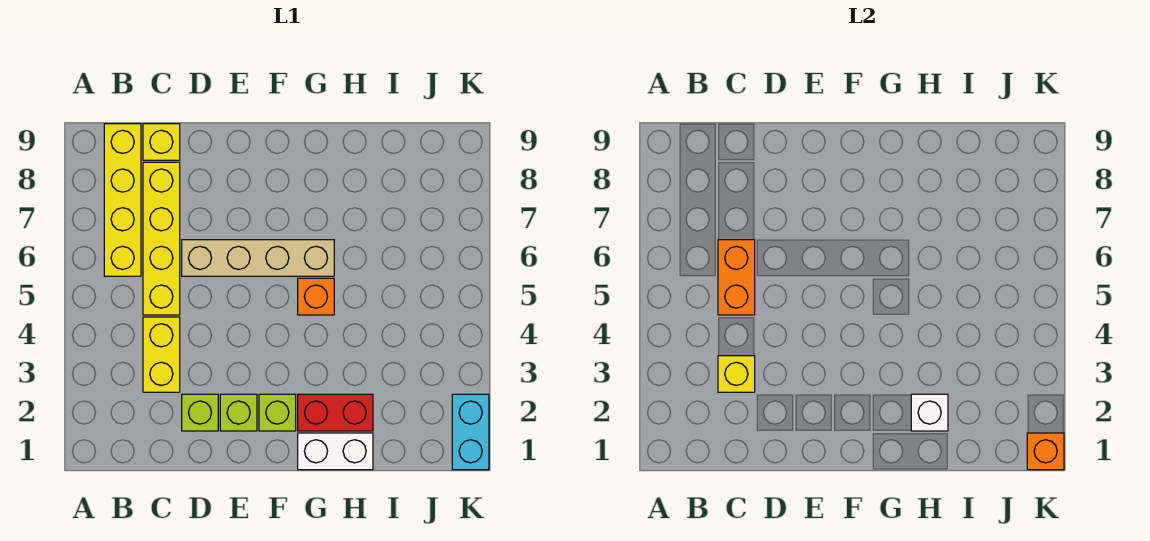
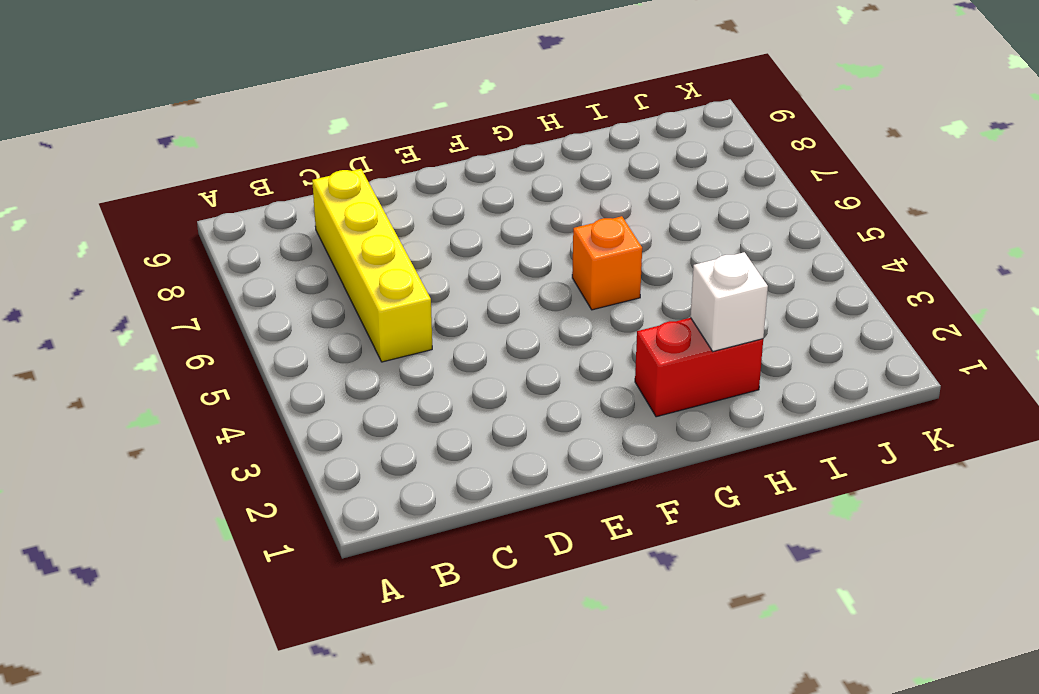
none -> yellow brick B6:B9 level 1
none -> yellow brick C3:C4 level 1
none -> yellow brick C9 level 1

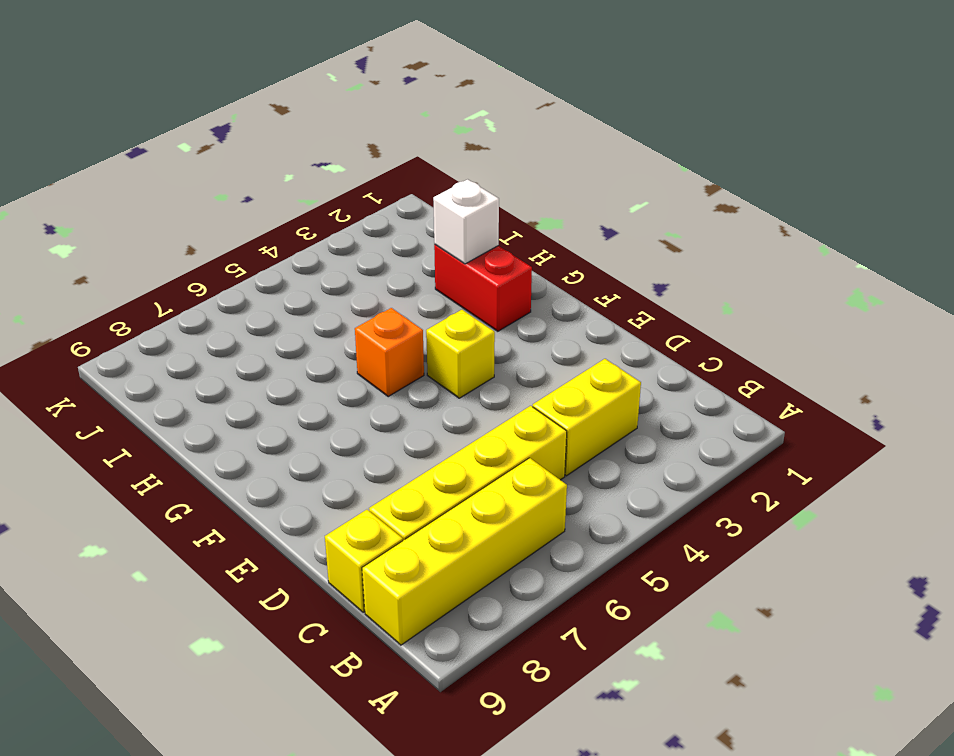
yellow brick F4 level 1 -> yellow brick C3 level 2
none -> lime brick D2 level 1
none -> tan brick D6:G6 level 1
none -> lime brick E2 level 1

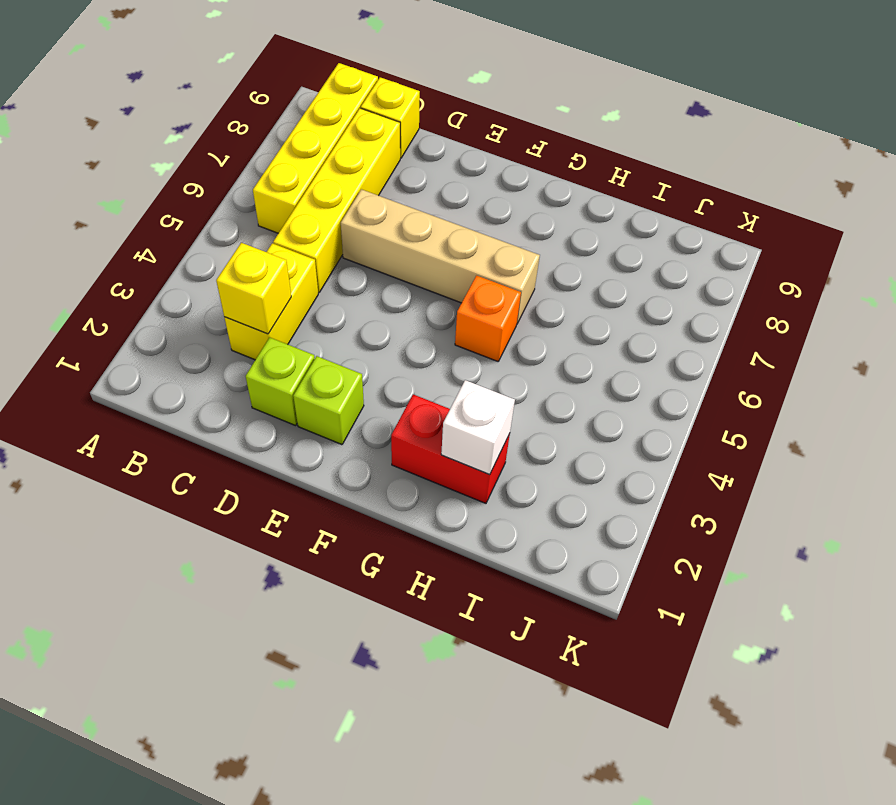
none -> lime brick F2 level 1
none -> white brick G1:H1 level 1
none -> cyan brick K1:K2 level 1

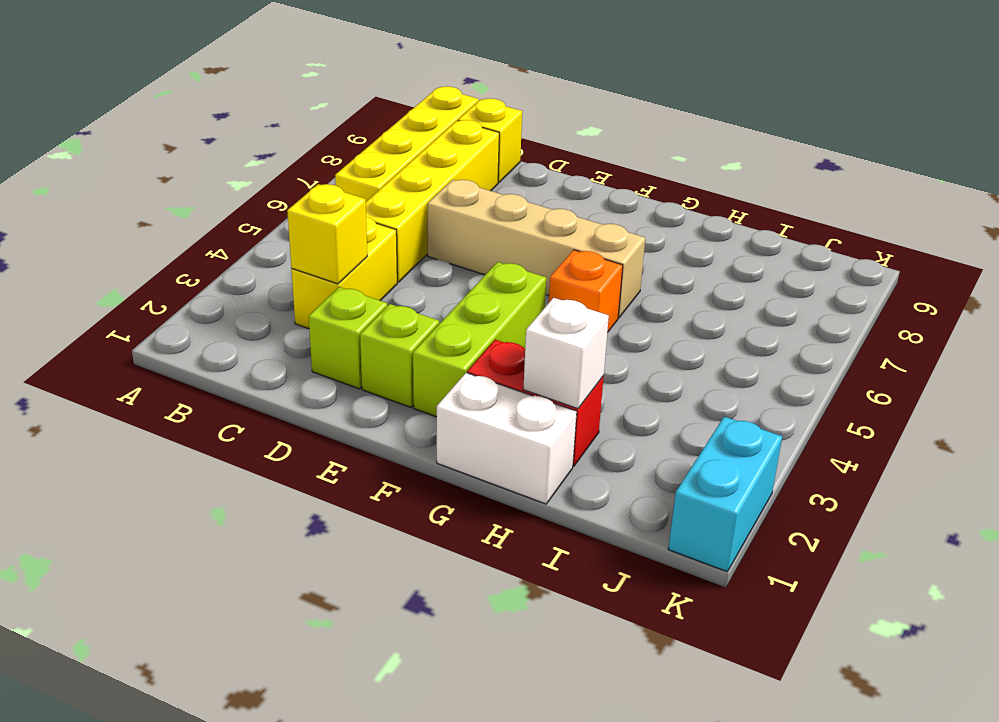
lime brick F2:F4 level 1 -> lime brick F2 level 1
none -> orange brick C5:C6 level 2
none -> orange brick K1 level 2

